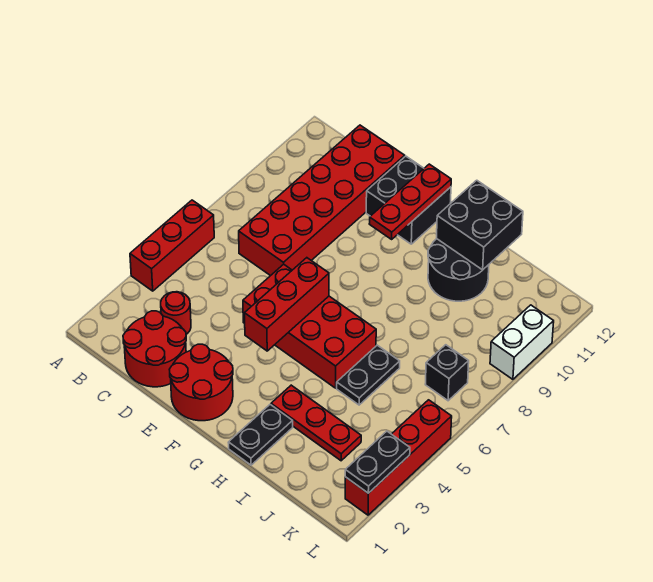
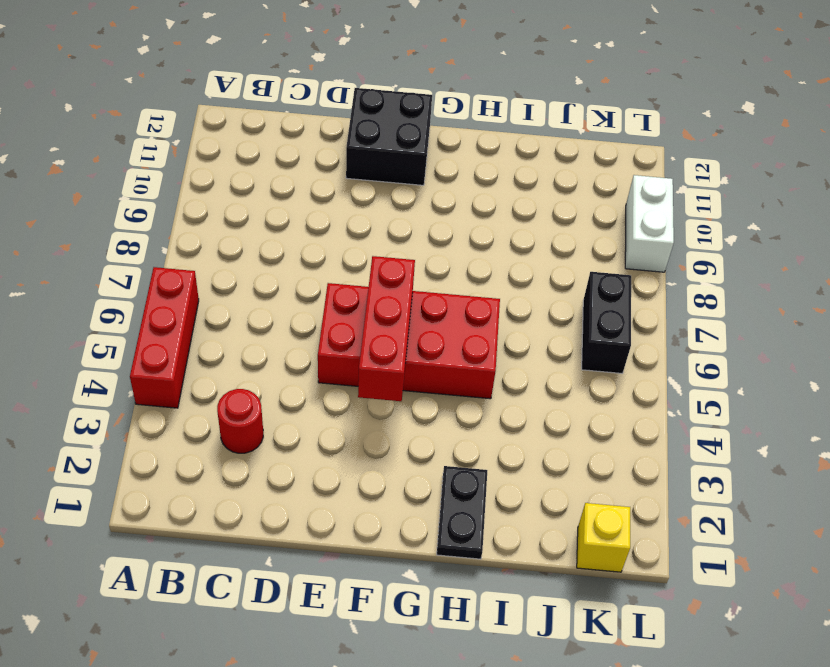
yellow brick K1 level 1 -> none
black brick K6:K7 level 1 -> black brick K7 level 1
none -> red round brick C1:D2 level 1
none -> red brick C7:D12 level 1
none -> red round brick E1:F2 level 1

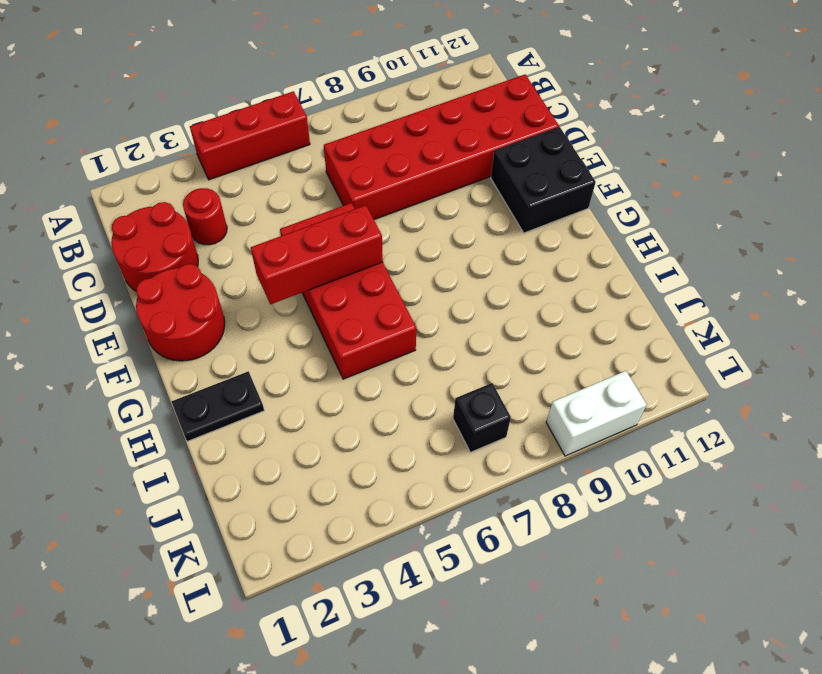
none -> red plate H3:J3 level 1
none -> black round brick H10:I11 level 1
none -> black plate I5:I6 level 1

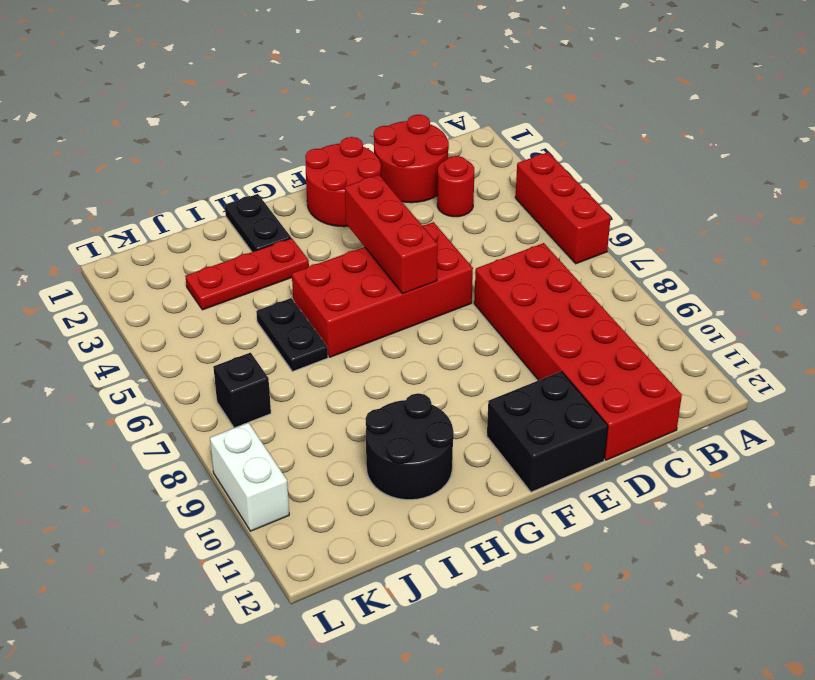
none -> red brick L2:L5 level 1
none -> red plate F10:F12 level 2
none -> black brick H11:I12 level 2

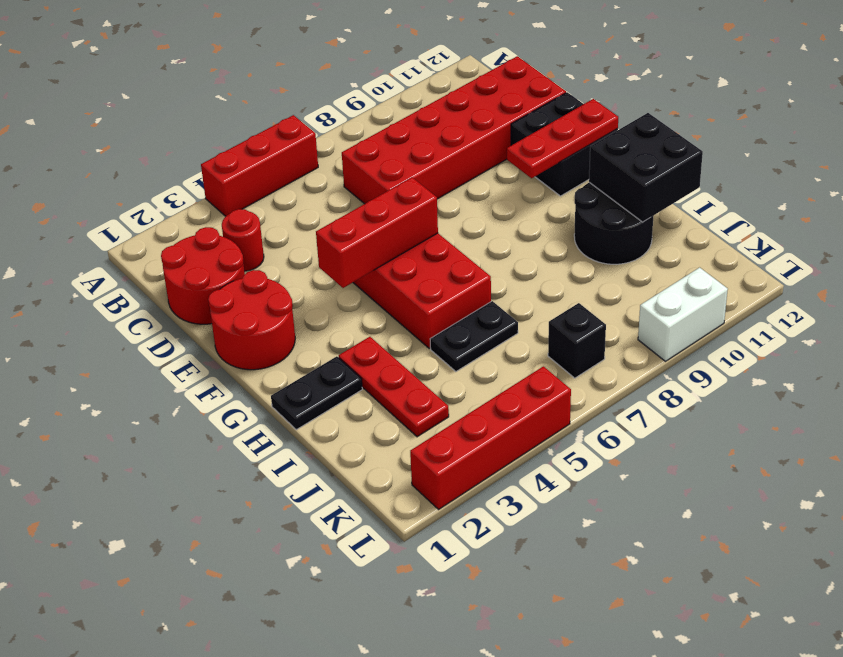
none -> black plate L2:L3 level 2

